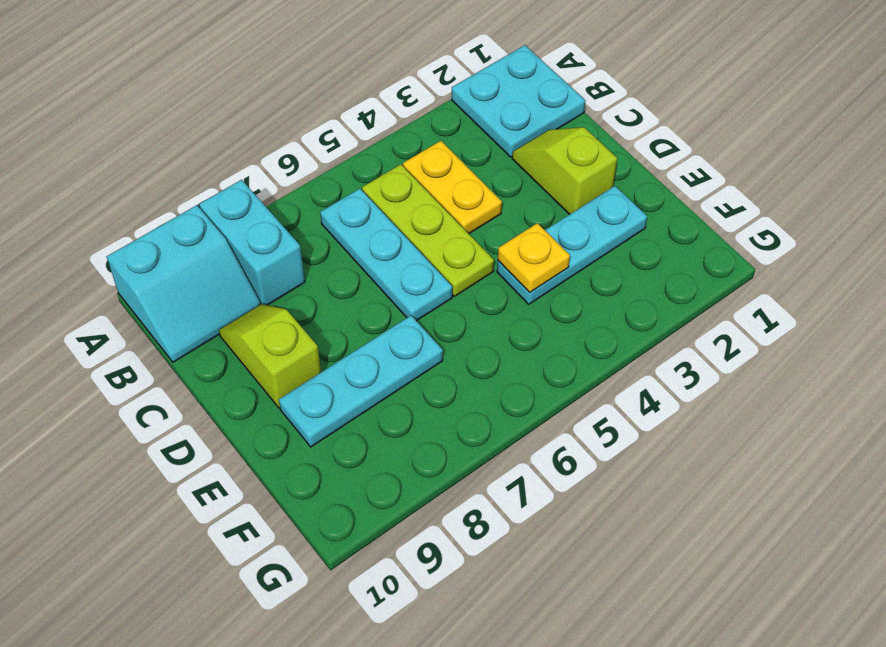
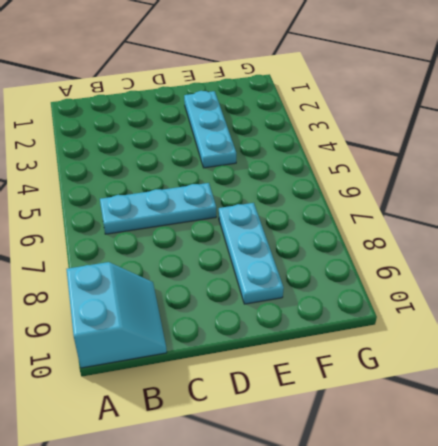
none -> cyan plate A1:B2 level 1
none -> cyan brick A8:B8 level 1

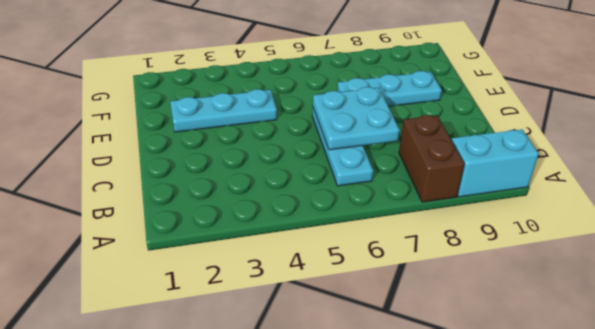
brown brick A8:B8 level 1 -> cyan brick A8:B8 level 1
cyan plate C6:D7 level 2 -> cyan plate A1:B2 level 1
none -> yellow plate B4:C4 level 1
none -> lime plate B5:D5 level 1

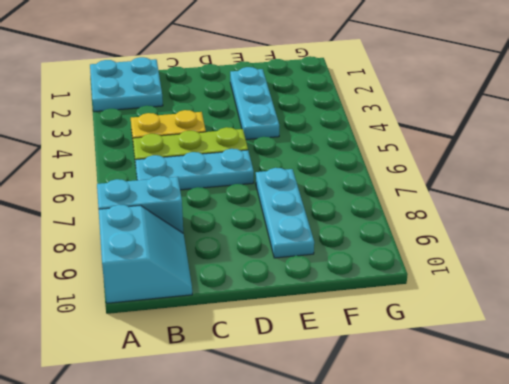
none -> lime slope C2:D2 level 1 top D
none -> lime slope C9:D9 level 1 top D

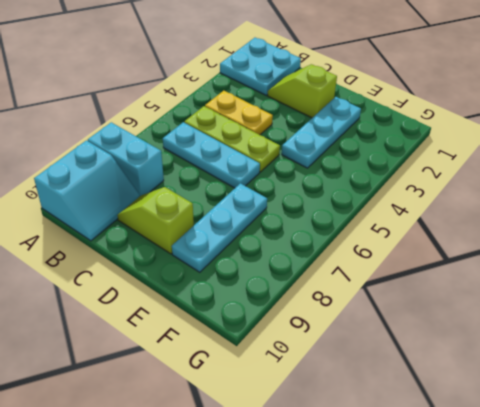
none -> yellow plate E4 level 2

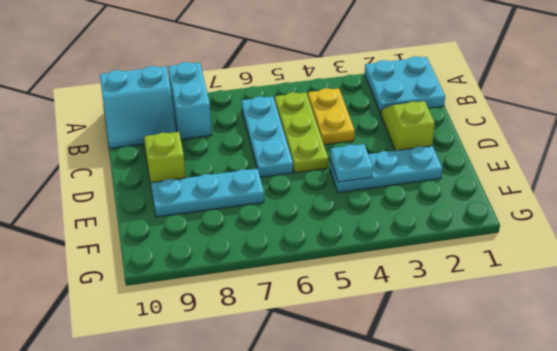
cyan plate E4 level 2 -> yellow plate E4 level 2

